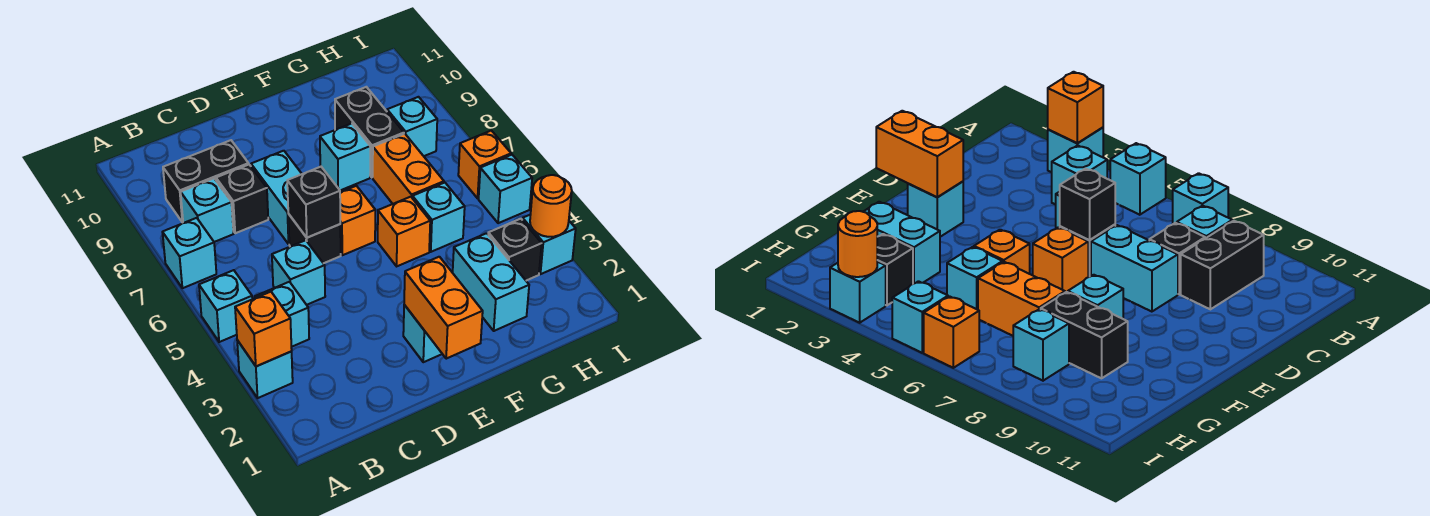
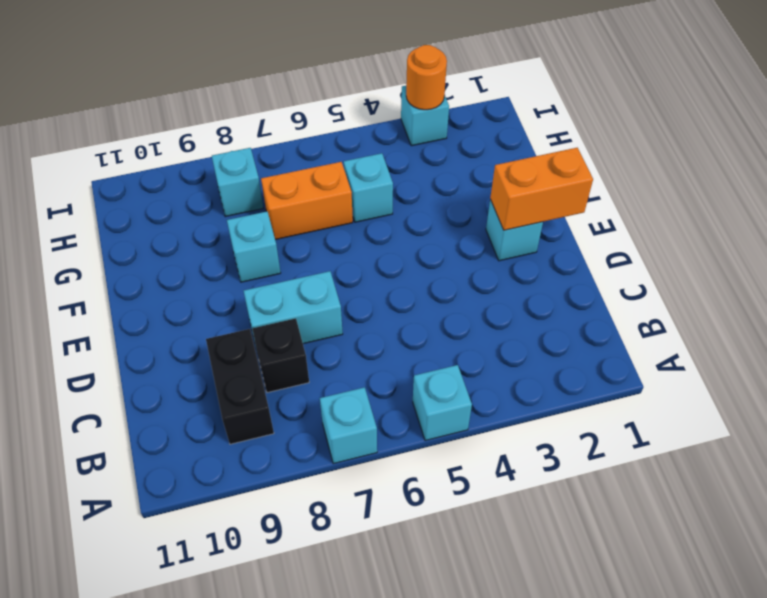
none -> cyan brick A3 level 1
none -> cyan brick B4 level 1
none -> cyan brick B8 level 1

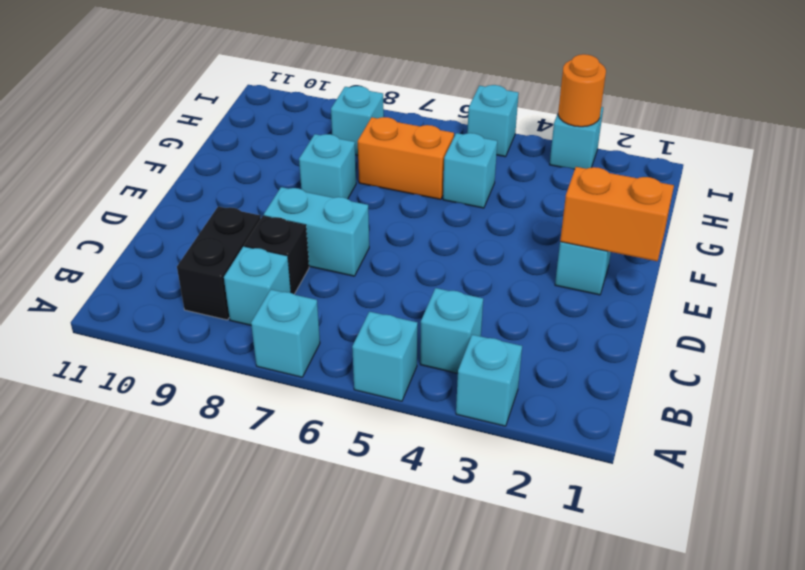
none -> cyan brick C5 level 1
none -> black brick D6 level 1
none -> orange brick E6 level 1

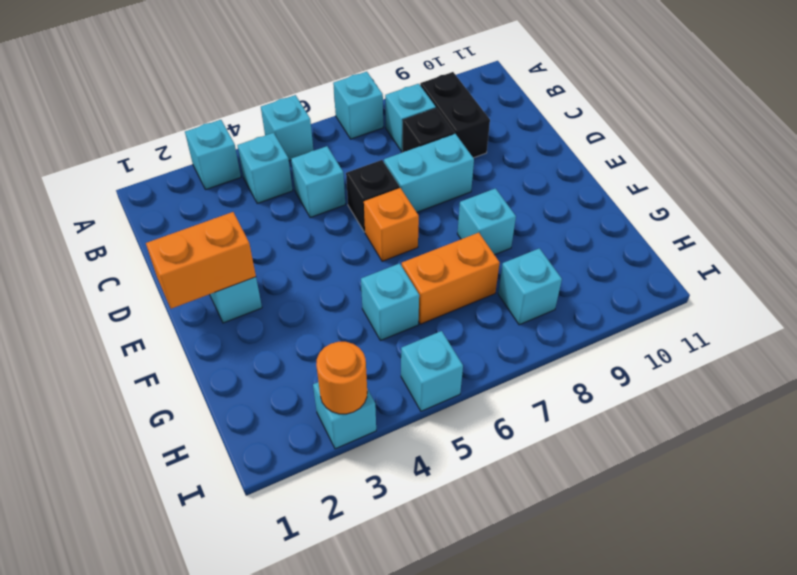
none -> orange brick F5 level 1
none -> cyan brick G2:G3 level 1
none -> black brick G8:G9 level 1

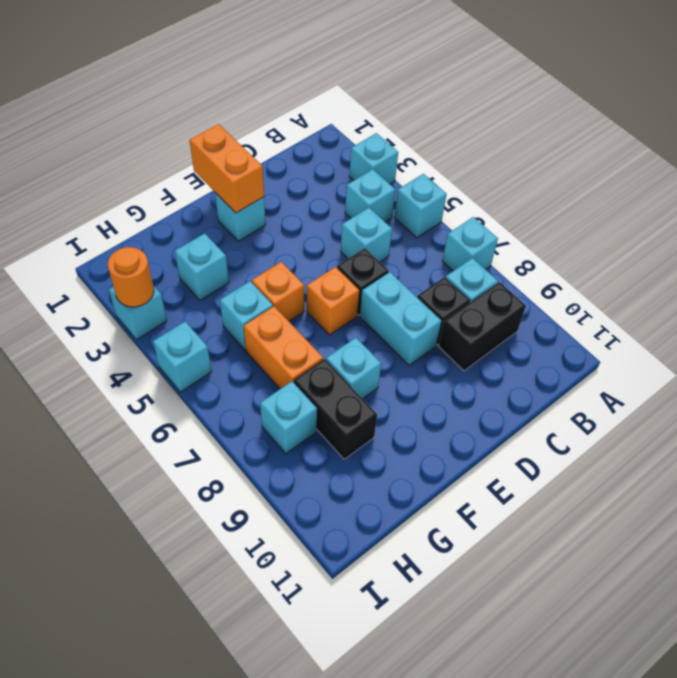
cyan brick G3 level 1 -> cyan brick G2:G3 level 1
none -> black brick H3 level 1
none -> orange brick I6 level 1
none -> orange brick A3 level 2

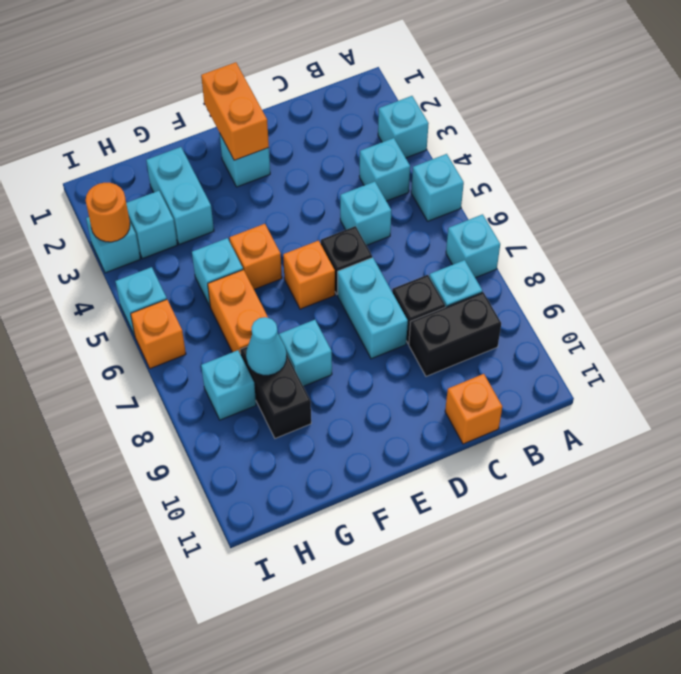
orange brick C11 level 1 -> orange brick A3 level 2
cyan cone G8 level 2 -> none
cyan brick H3 level 1 -> black brick H3 level 1
none -> black brick D6 level 2

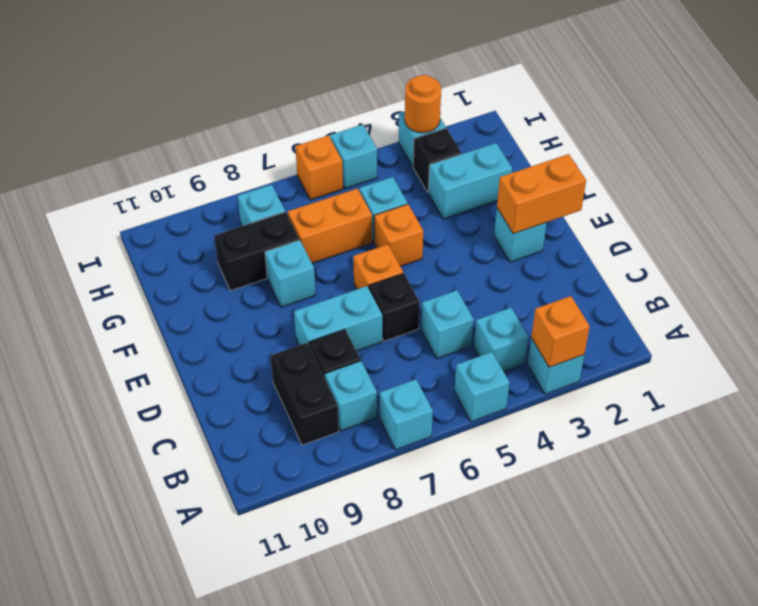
none -> black brick D6 level 2

